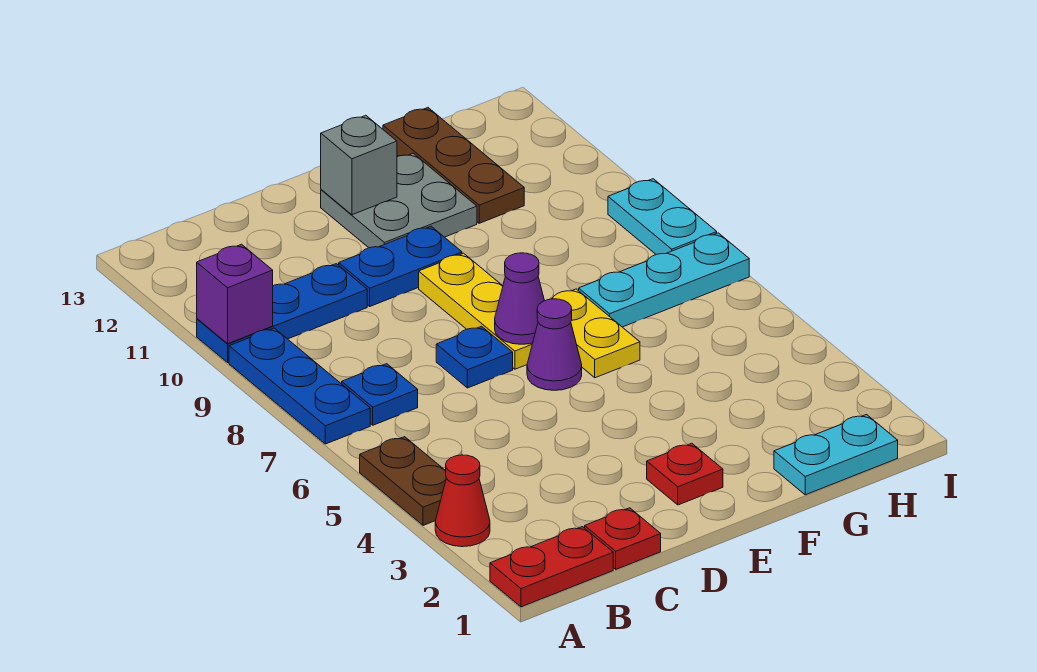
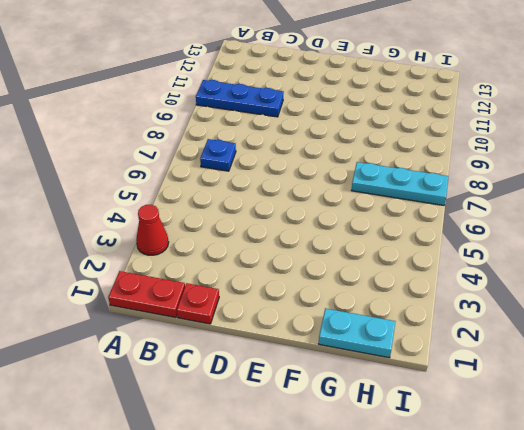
none -> brown plate A4:A5 level 1
none -> blue plate A7:A9 level 1
none -> blue plate D7 level 1

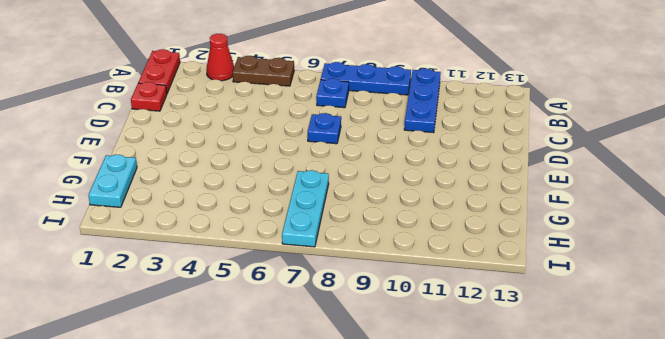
none -> blue plate D10:E10 level 1
none -> red plate E2 level 1
none -> purple cone E6 level 1

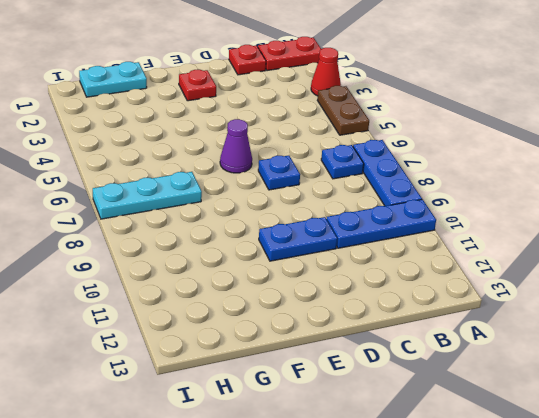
none -> yellow plate E7:E9 level 1
none -> grey plate E11:F12 level 1
none -> yellow plate F6:F7 level 1

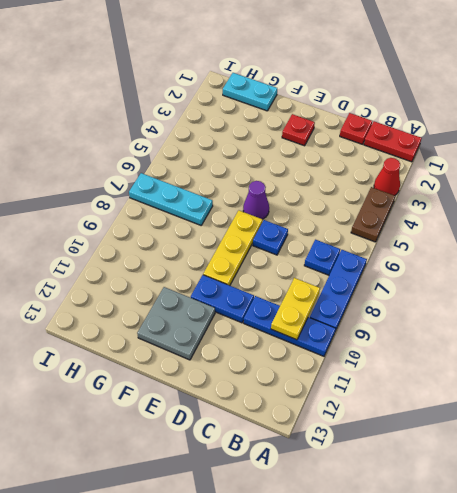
yellow plate B9:B10 level 2 -> yellow plate F6:F7 level 1
none -> brown plate G11:G13 level 1
none -> cyan plate I8:I9 level 1
none -> purple brick A10 level 2

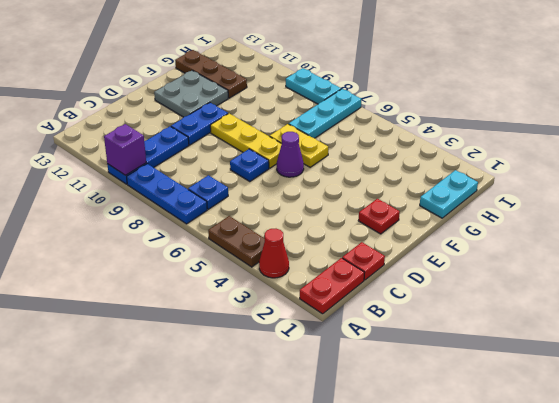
none -> purple cone E7 level 2
none -> grey brick E12 level 2

